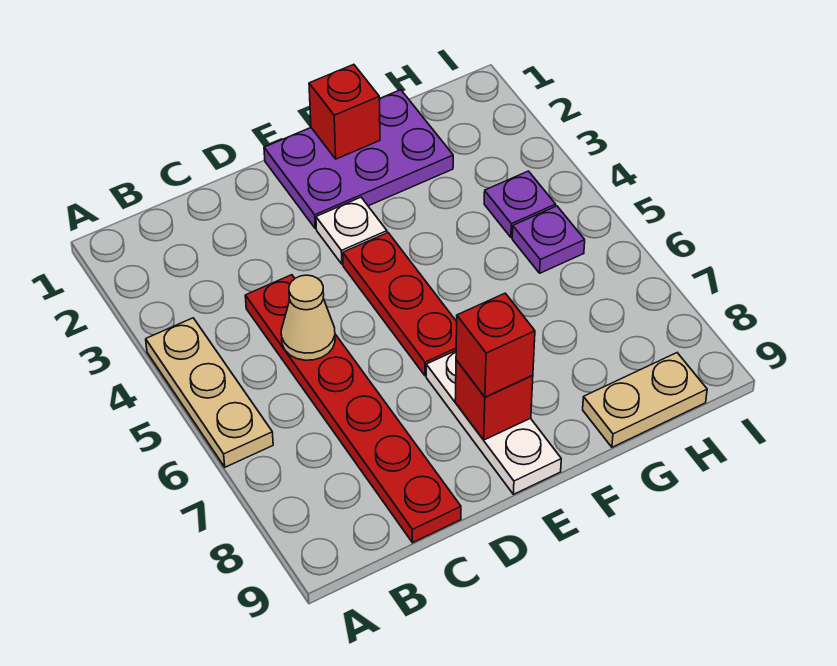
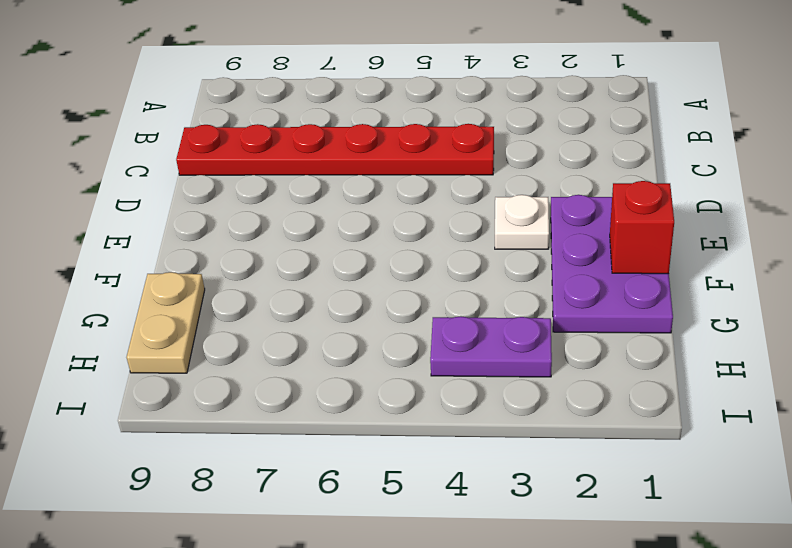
purple plate H3:H4 level 1 -> purple plate H4 level 1
none -> tan plate A4:A6 level 1
none -> red plate E4:E6 level 1
none -> white plate E7:E9 level 1

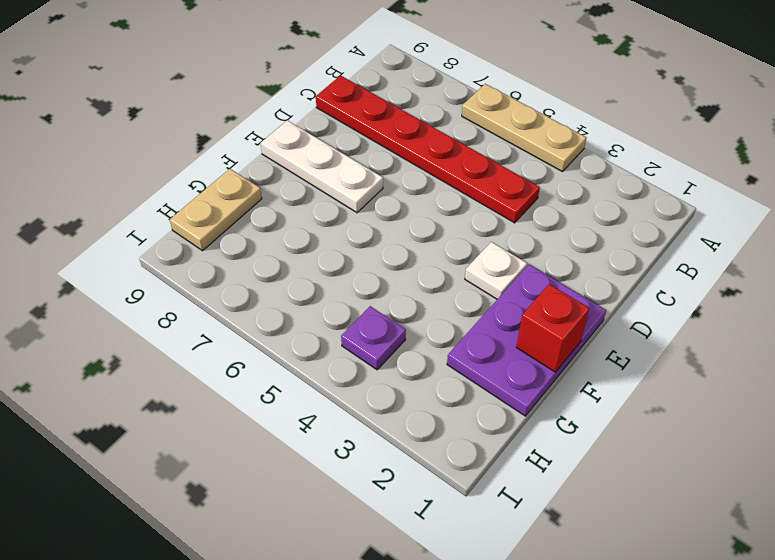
none -> red plate E4:E6 level 1
none -> purple plate H5 level 1
none -> tan cone C5 level 2

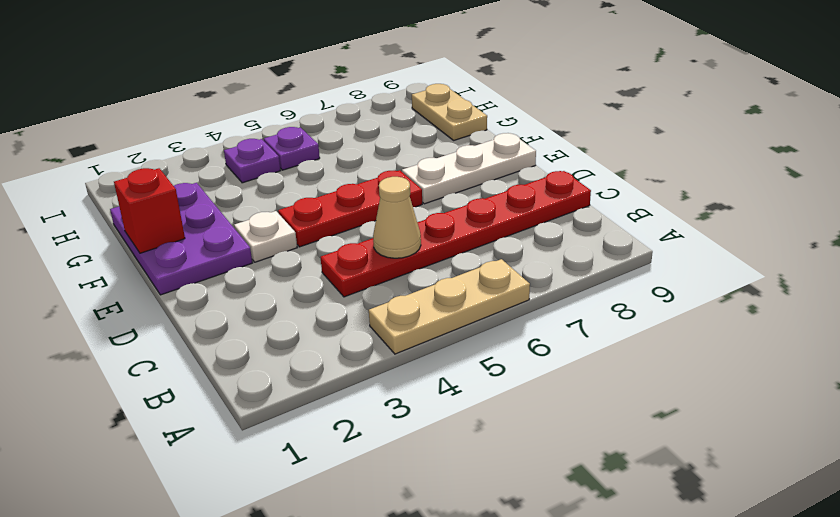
none -> red brick E8 level 2
none -> red brick E8 level 3

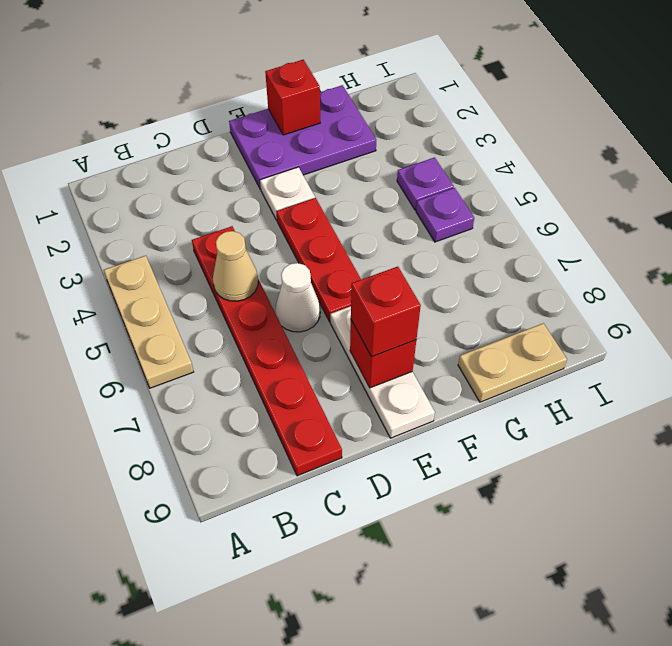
white cone D6 level 1 -> none

